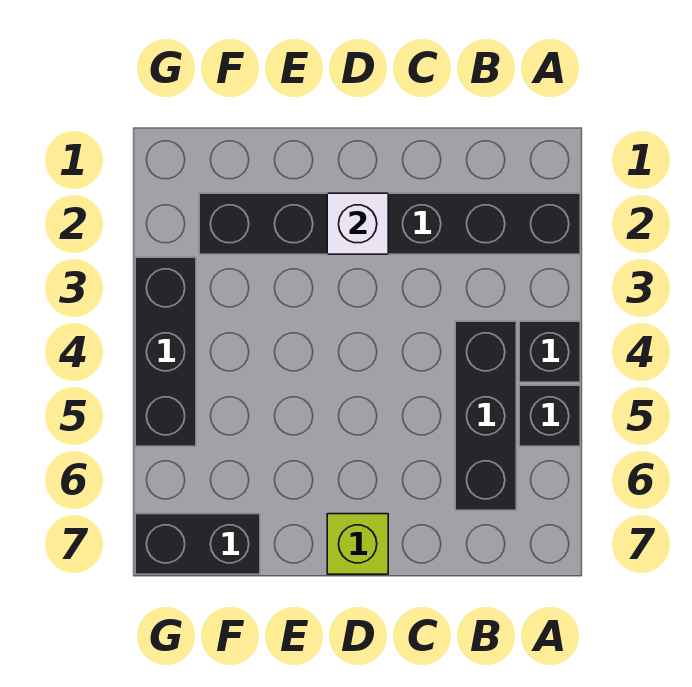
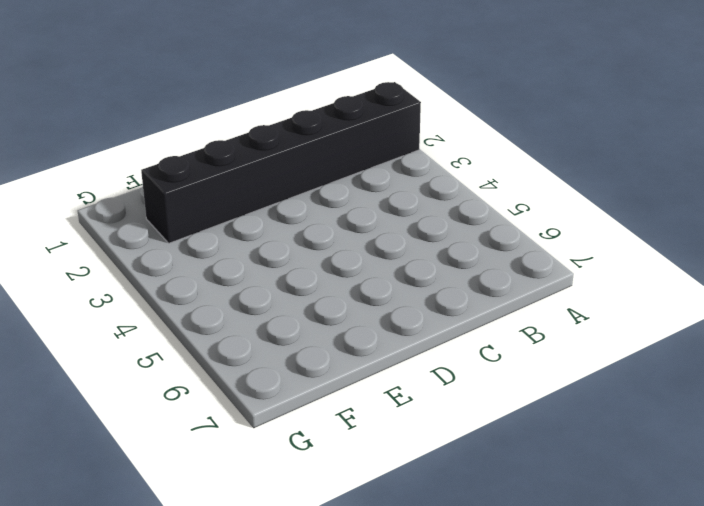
none -> black brick A4 level 1
none -> black brick A5 level 1

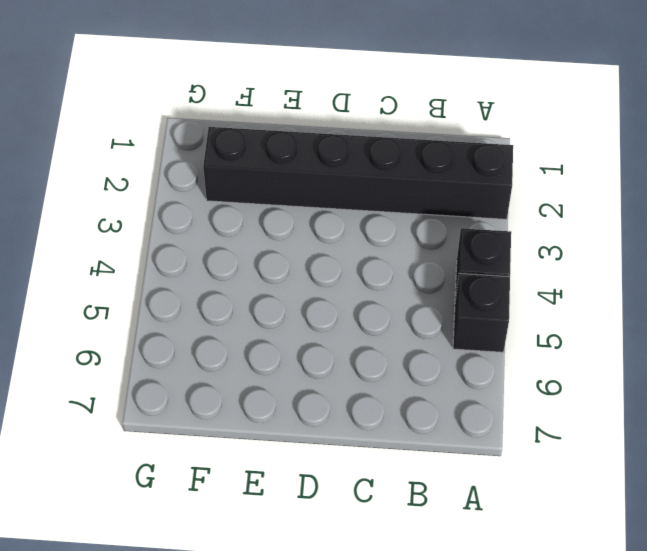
none -> black brick B4:B6 level 1
none -> lime brick D7 level 1

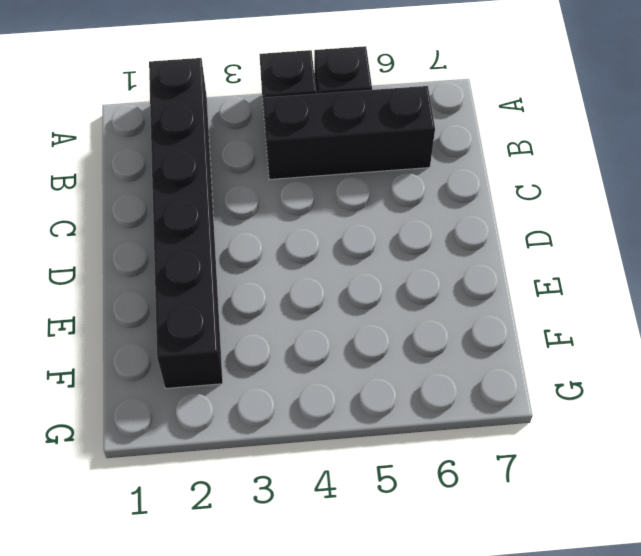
none -> lime brick D7 level 1
none -> black brick F7:G7 level 1

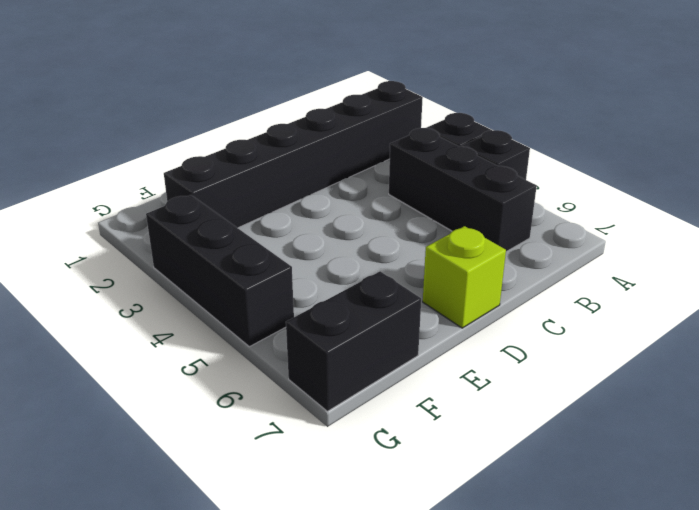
none -> white brick D2 level 2

